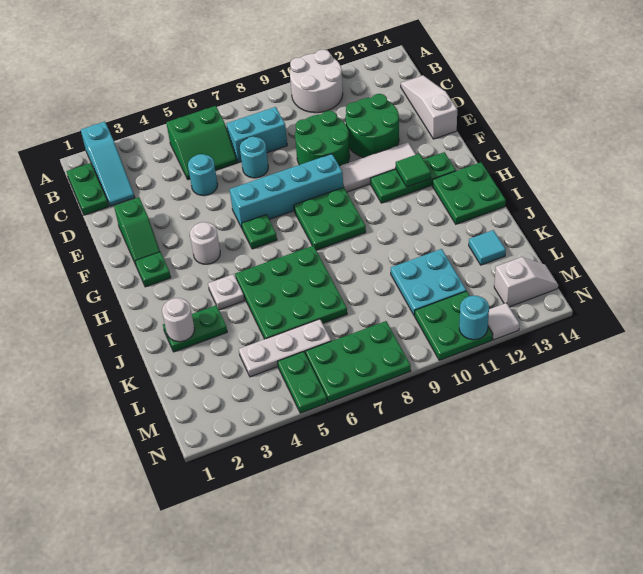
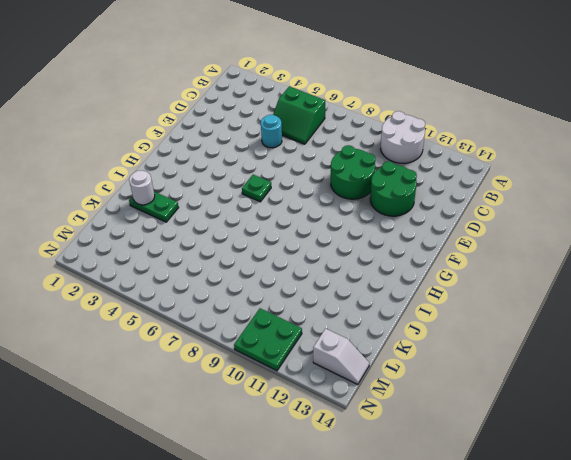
none -> cyan slope A2:C2 level 1 top A
none -> green plate B1:C1 level 1
none -> cyan brick C7:C8 level 1
none -> white slope C14:E14 level 1 top E

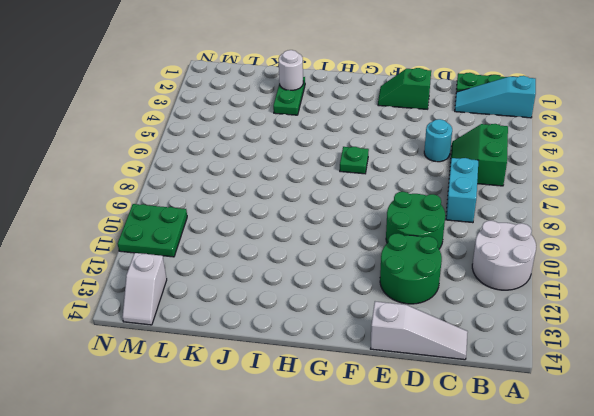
none -> cyan round brick D7 level 1
none -> cyan brick F6:F9 level 1
none -> white tile F10:F12 level 1
none -> green plate G2 level 1

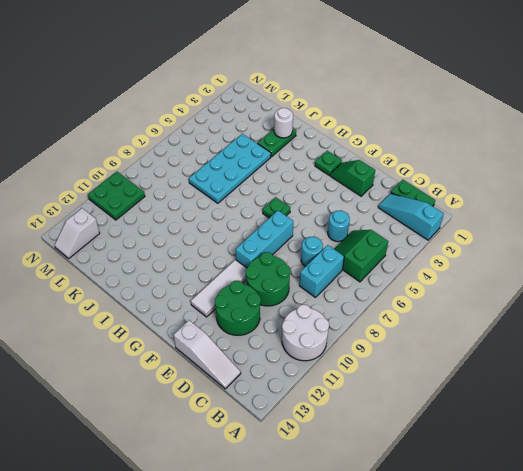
cyan brick F7:F9 level 1 -> cyan brick F6:F9 level 1
cyan plate J4:K7 level 1 -> green plate I5:K7 level 1
none -> white round brick G4 level 1
none -> green plate G8:H9 level 1
none -> green plate G11:G13 level 1
none -> green plate H13:I14 level 1

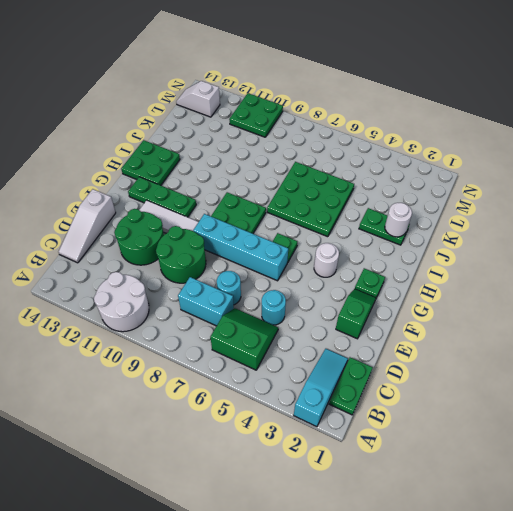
none -> white plate I4 level 1
none -> cyan plate K10:L11 level 1
none -> cyan tile K13 level 1
none -> white plate L4:L6 level 1

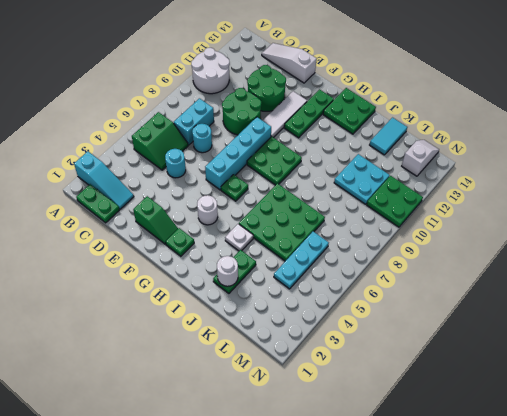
cyan tile K13:K14 level 1 -> cyan tile K13 level 1
cyan plate L4:L6 level 1 -> white plate L4:L6 level 1
none -> green plate M5:N5 level 1
none -> green plate M6:N8 level 1
none -> white tile N12 level 1
none -> green tile G12 level 2

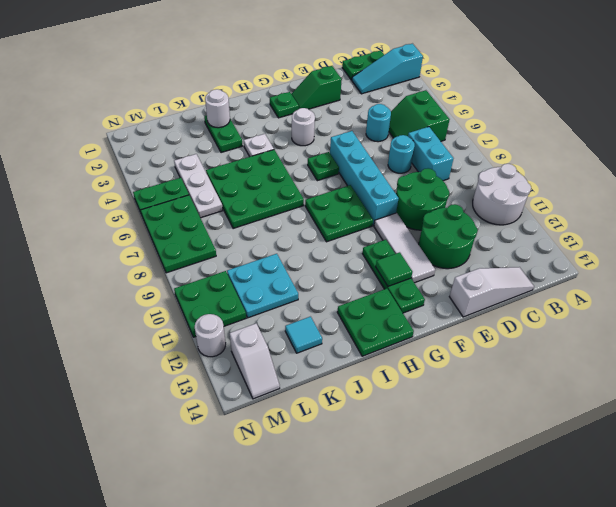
white round brick N12 level 1 -> white tile N12 level 1
none -> cyan round brick N11 level 2

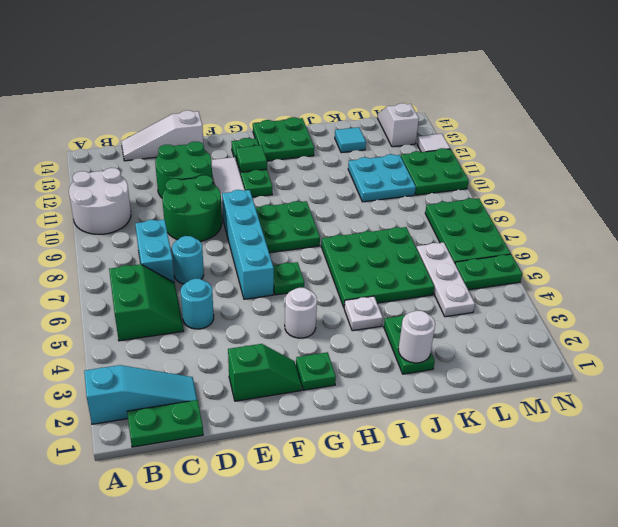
none -> cyan round brick N11 level 2

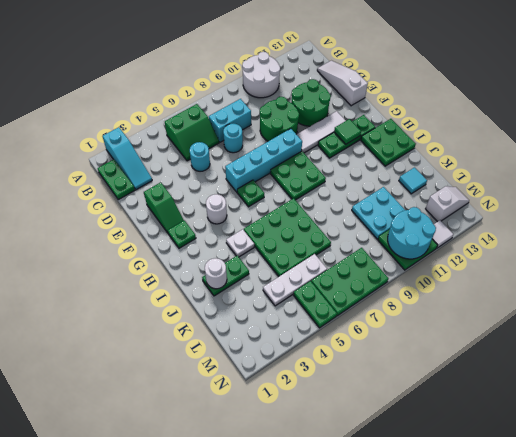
cyan round brick M10:N11 level 2 -> cyan round brick N11 level 2

